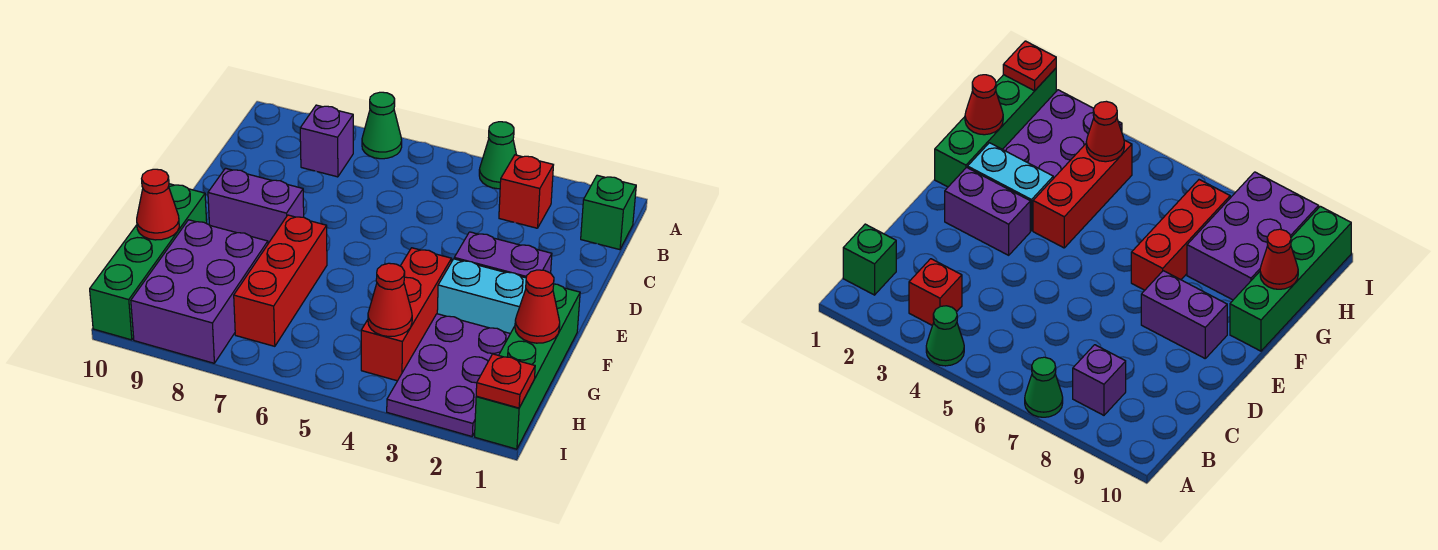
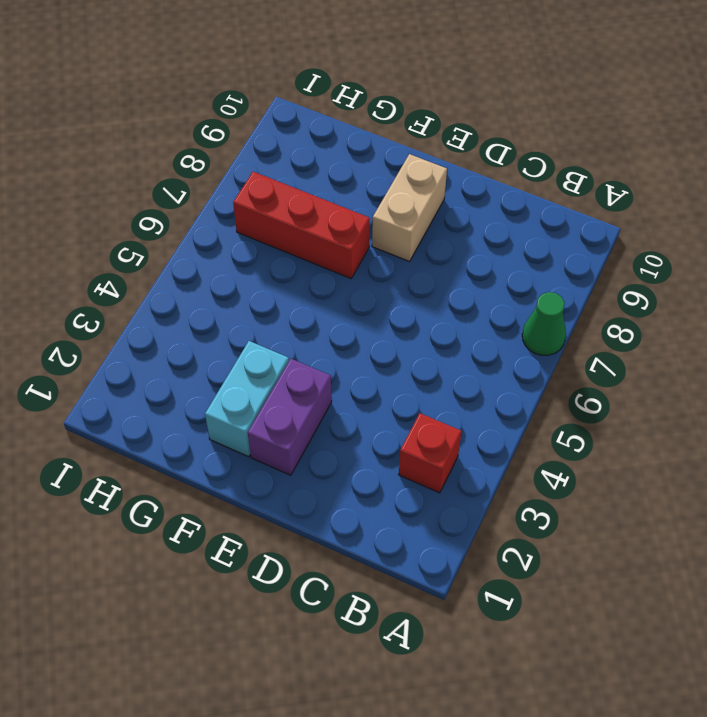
tan brick E8:E9 level 1 -> purple brick E8:E9 level 1
none -> green cone A4 level 1
none -> green brick B1 level 1
none -> purple brick B8 level 1

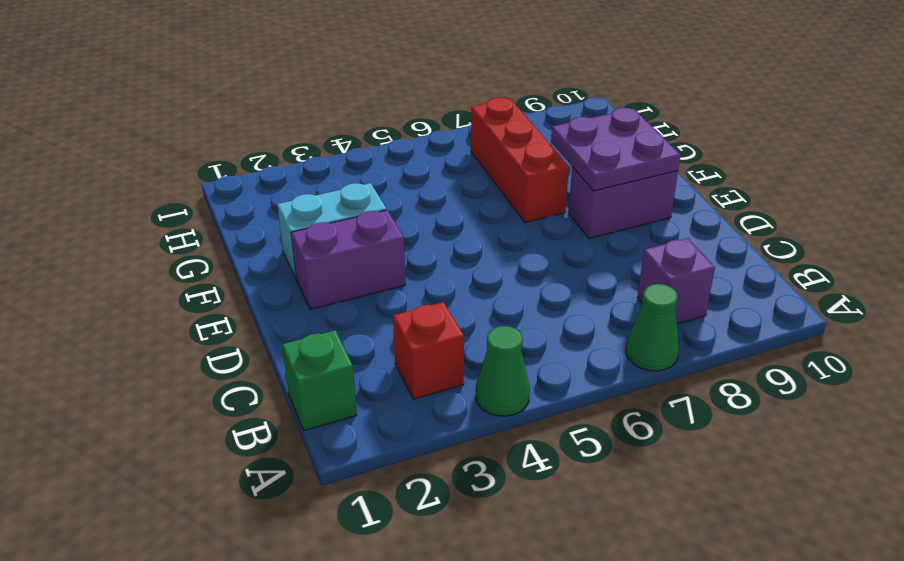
purple plate E8:F9 level 2 -> none
none -> green brick F1:I1 level 1
none -> red brick F4:H4 level 1
none -> green brick F10:I10 level 1

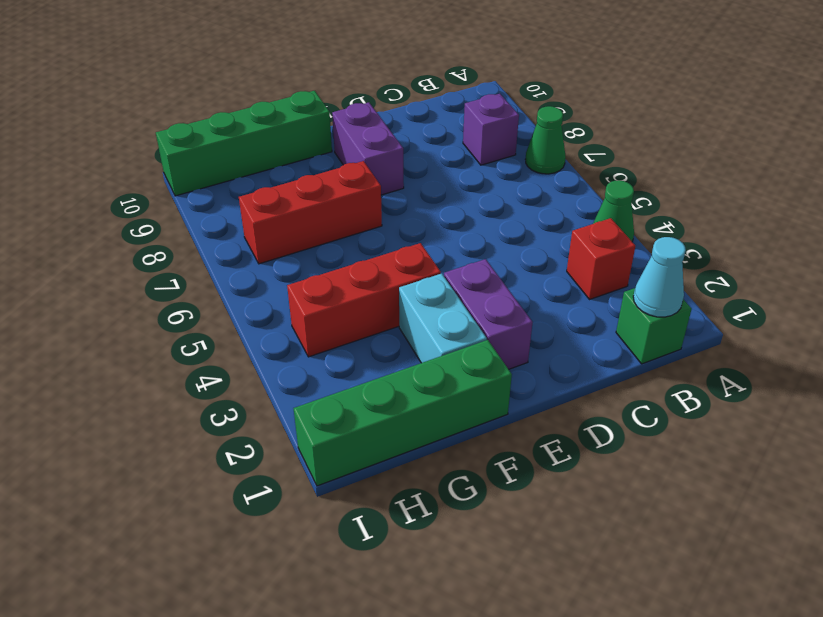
cyan cone B1 level 2 -> none
none -> purple plate G2:I3 level 1
none -> purple brick G8:I9 level 1
none -> red cone G1 level 2

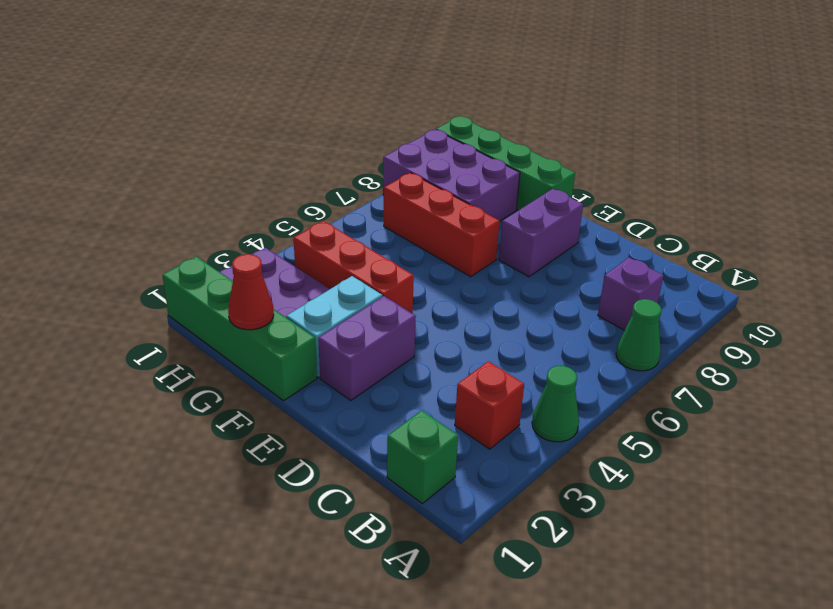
none -> red cone G10 level 2
none -> red cone H4 level 2
none -> red plate I1 level 2

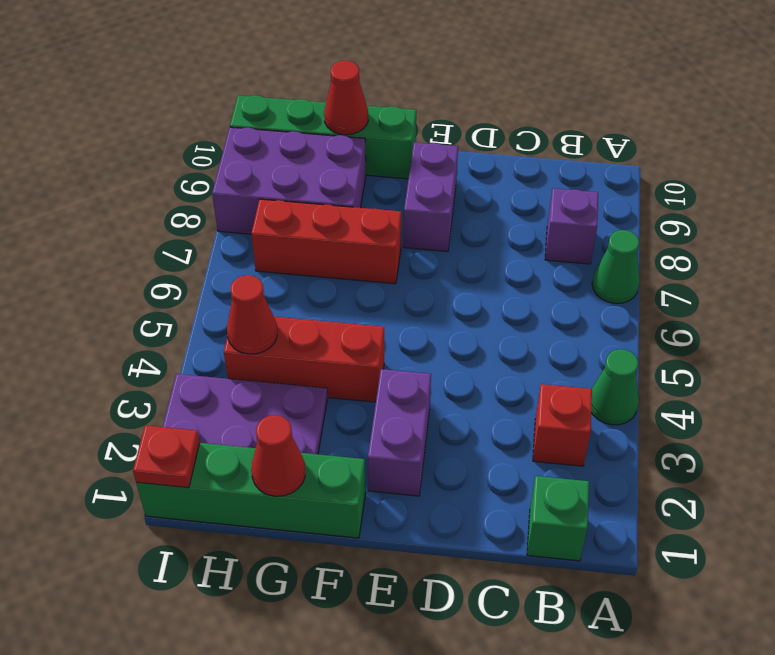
none -> cyan brick F2:F3 level 1

